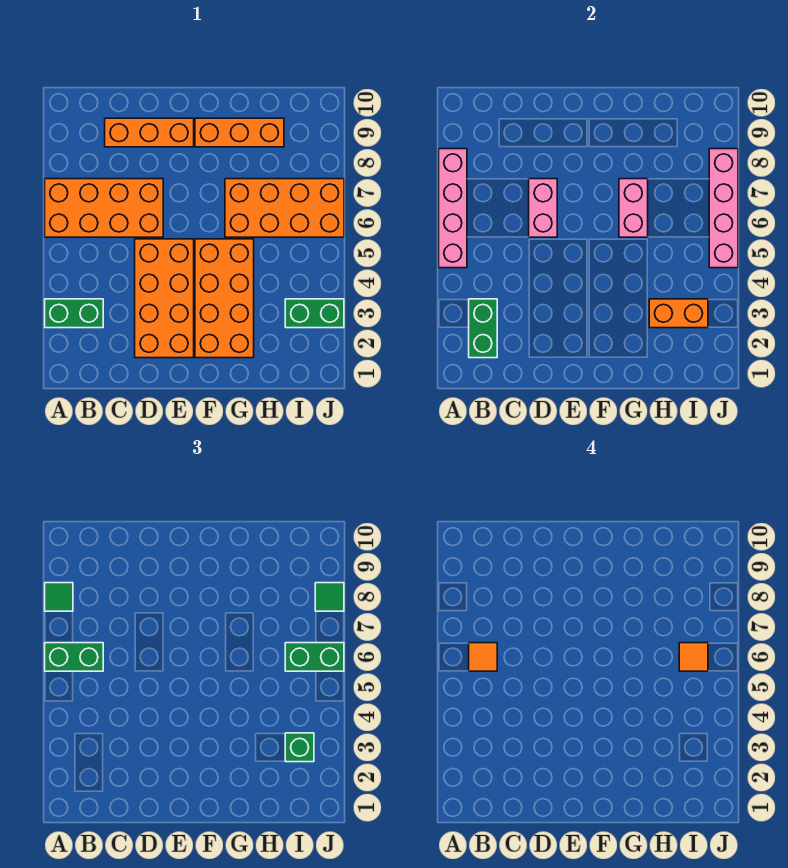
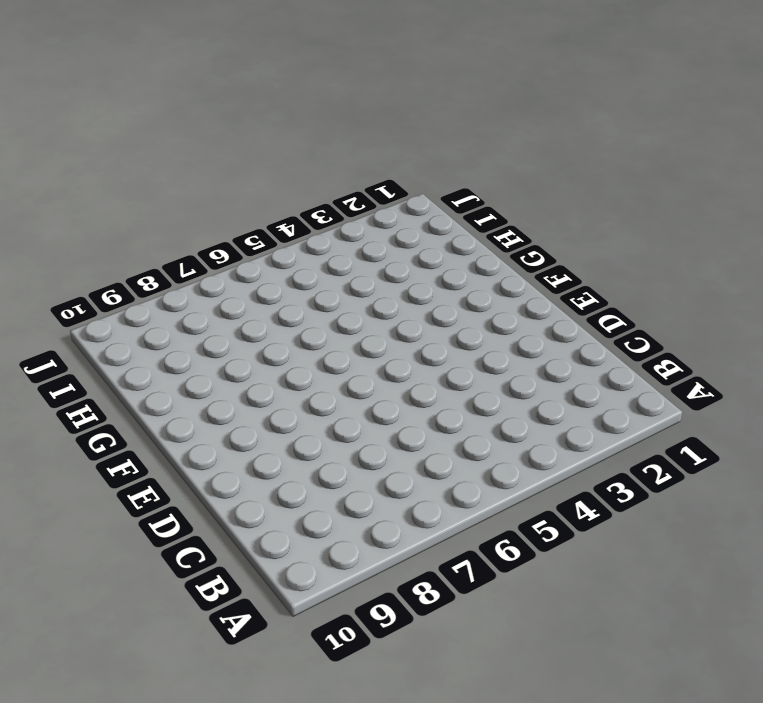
none -> green brick A3:B3 level 1
none -> orange brick A6:D7 level 1
none -> orange brick C9:E9 level 1

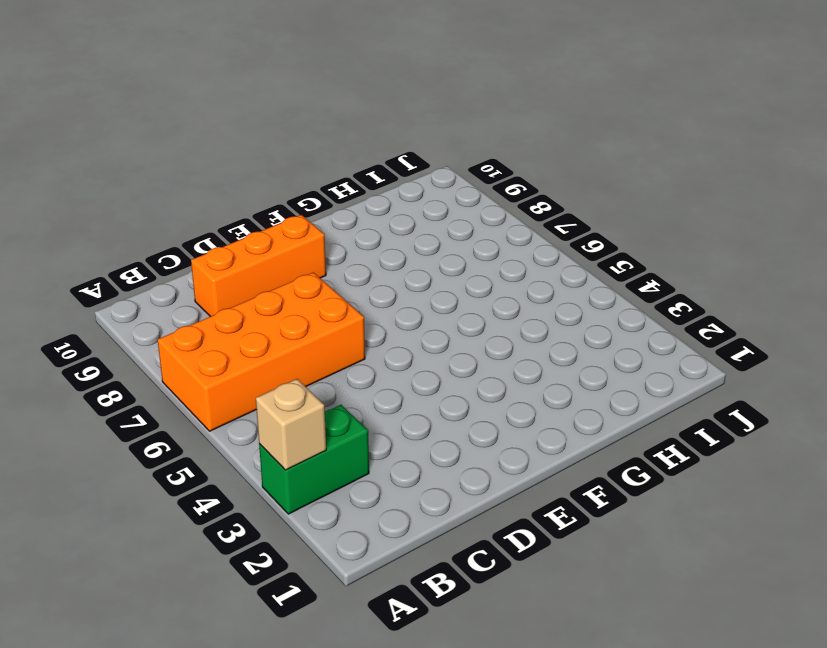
tan brick A3 level 2 -> none
none -> orange brick D2:E5 level 1
none -> orange brick F2:G5 level 1
none -> orange brick F9:H9 level 1

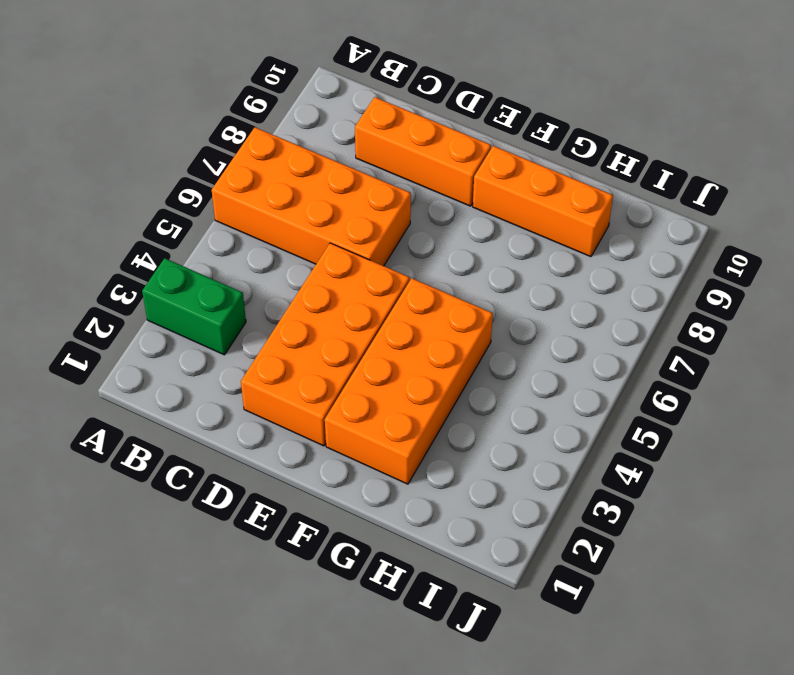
none -> orange brick G6:J7 level 1
none -> green brick I3:J3 level 1
none -> pink brick A5:A8 level 2

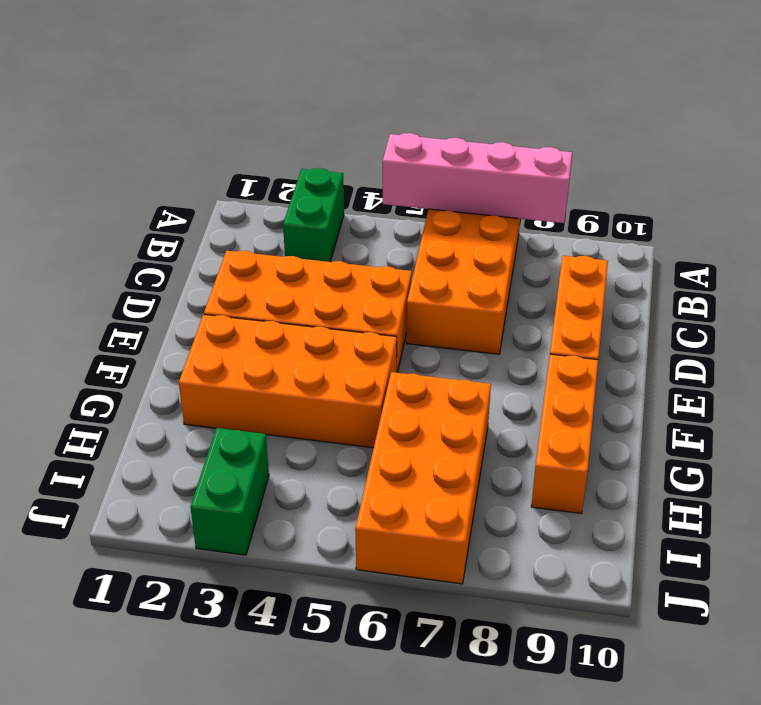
none -> green brick B2:B3 level 2
none -> pink brick D6:D7 level 2
none -> pink brick G6:G7 level 2

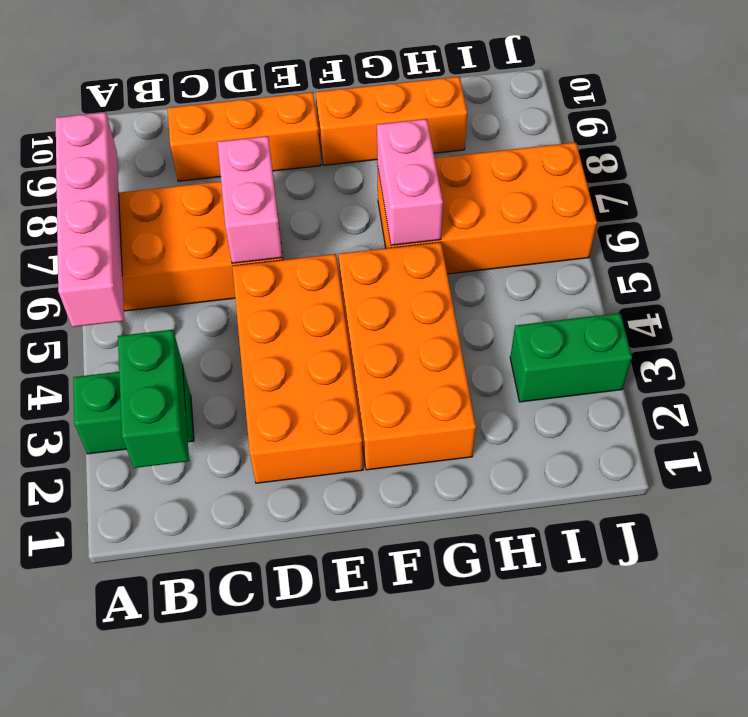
none -> orange brick H3:I3 level 2
none -> pink brick J5:J8 level 2
none -> green brick A6:B6 level 3

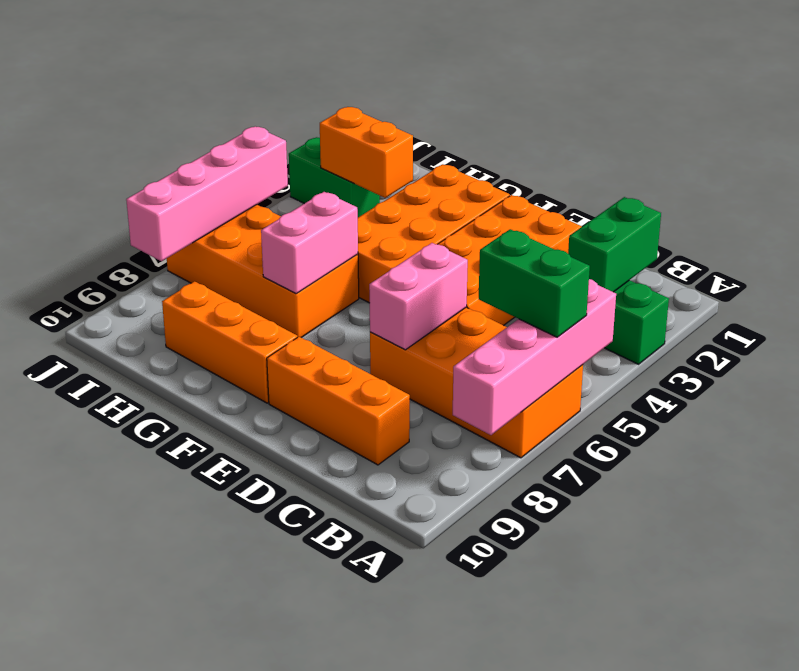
none -> green tile A8 level 3
none -> green brick I3 level 3
none -> green brick I6:J6 level 3

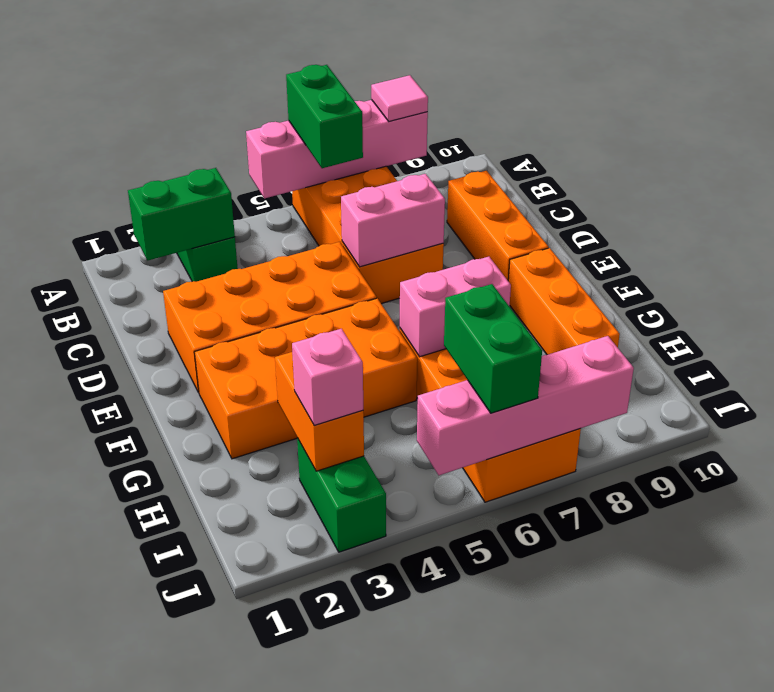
pink tile A8 level 3 -> green tile A8 level 3
pink brick I3 level 3 -> green brick I3 level 3
none -> green tile J8 level 3
none -> orange tile B6 level 4
none -> orange tile I6 level 4

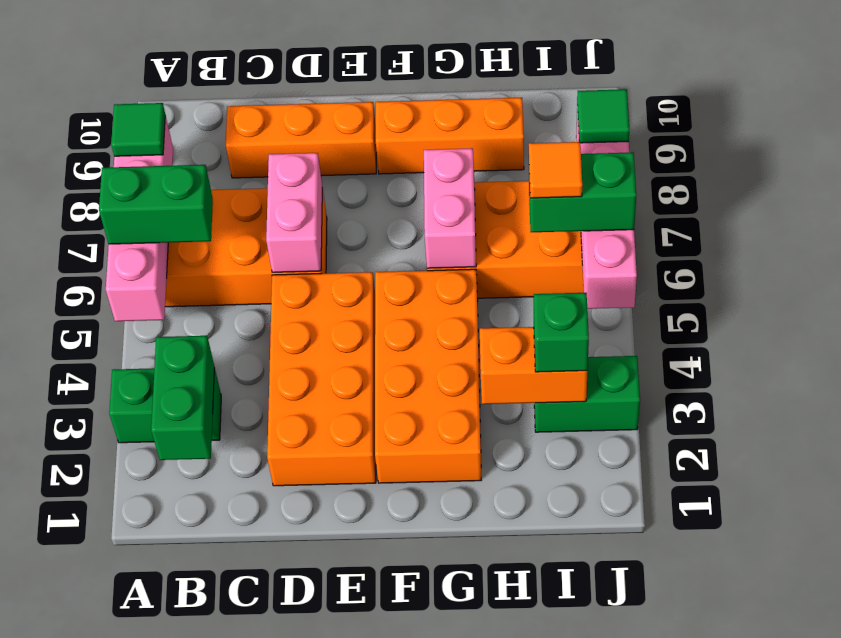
none -> orange tile B6 level 4

